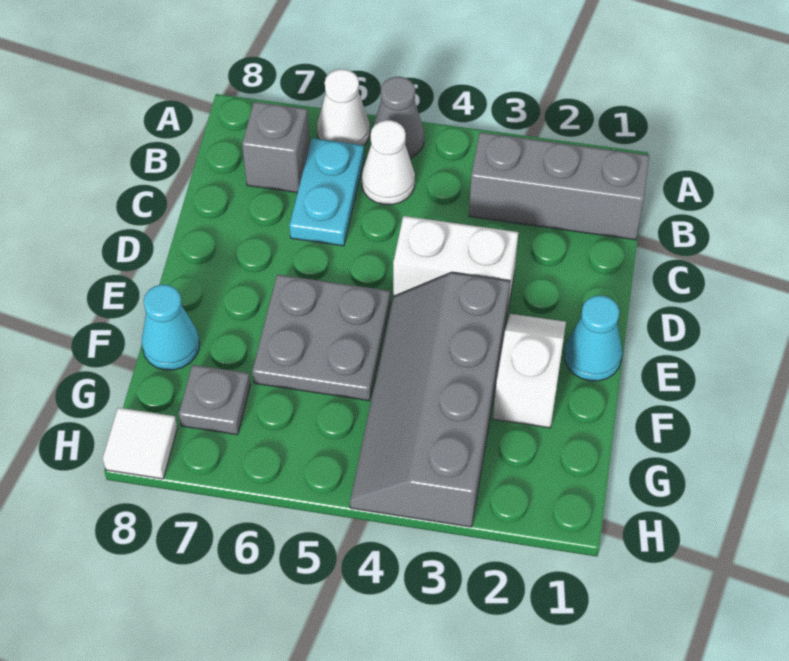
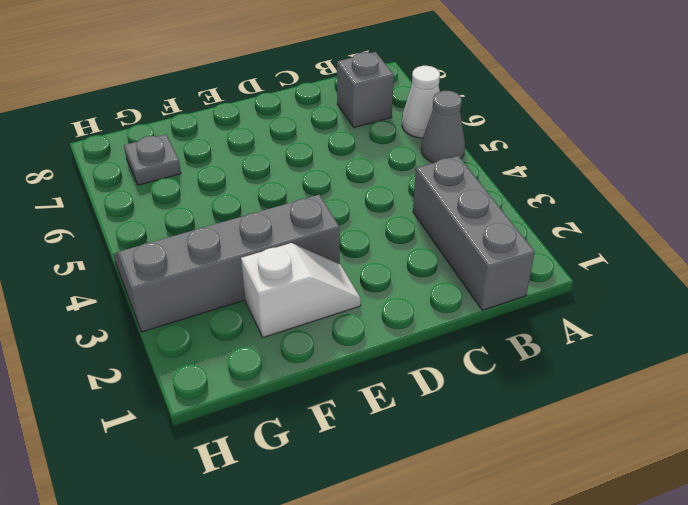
none -> white cone B5 level 1
none -> cyan plate B6:C6 level 1
none -> white brick D3:D4 level 1

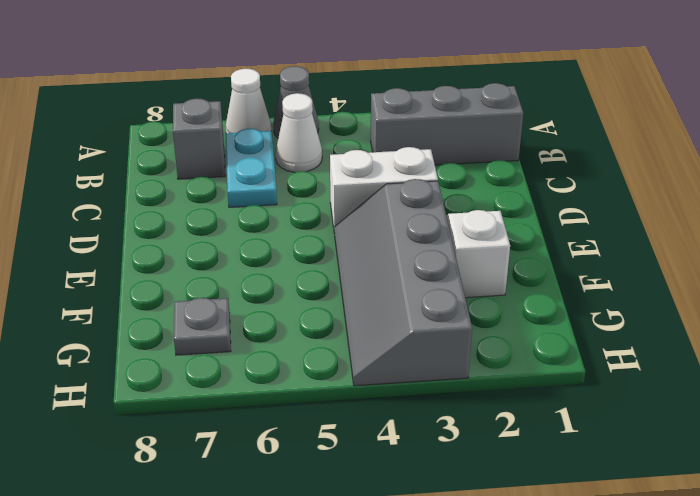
none -> cyan cone E1 level 1
none -> grey plate E5:F6 level 1
none -> cyan cone F8 level 1

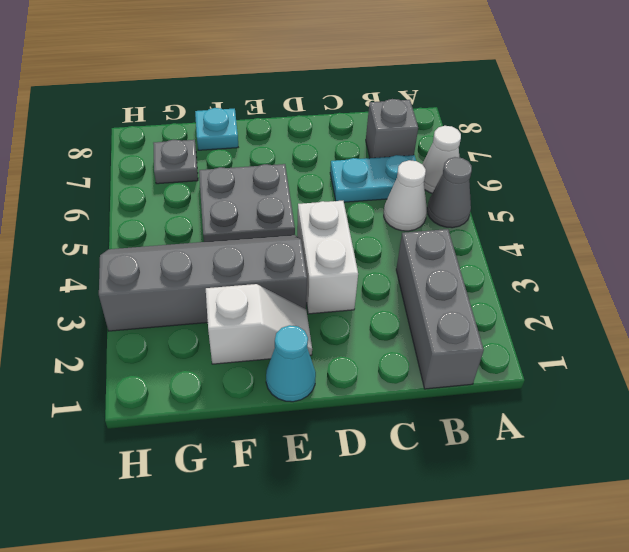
cyan plate F8 level 1 -> cyan cone F8 level 1
none -> white tile H8 level 1

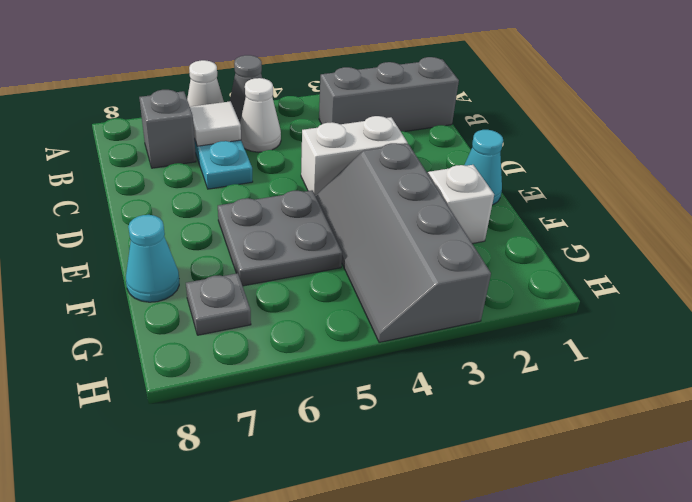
white tile B6 level 2 -> white tile H8 level 1

